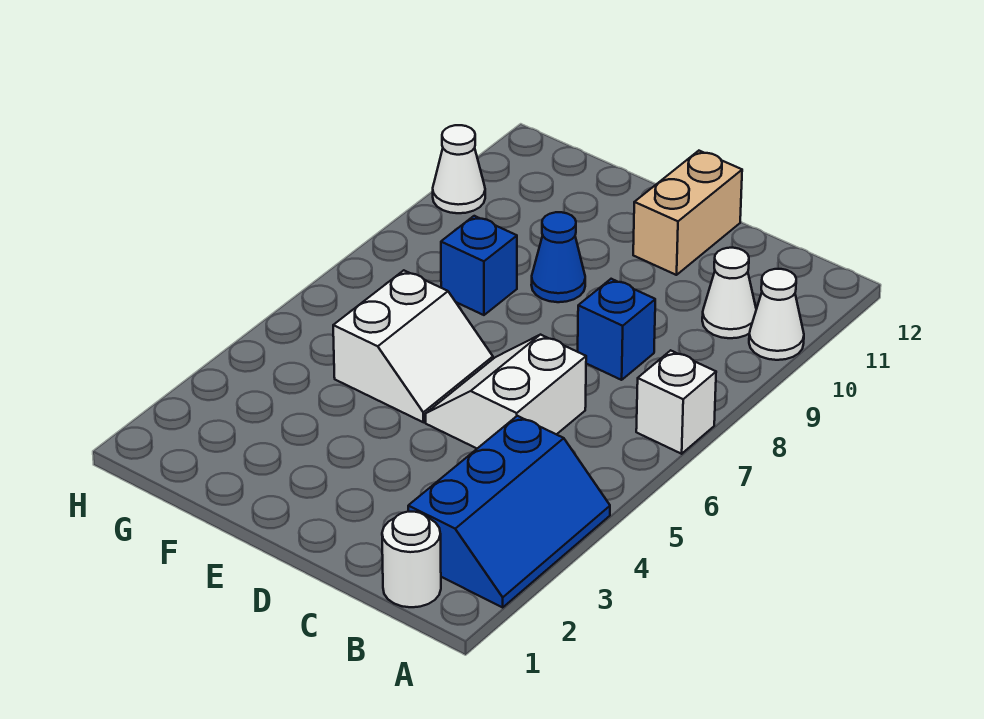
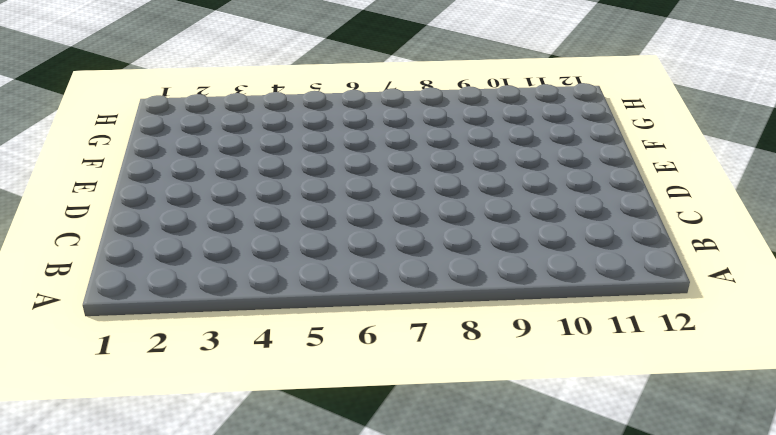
none -> blue slope A2:B4 level 1 top B
none -> white brick A7 level 1
none -> white cone A10 level 1

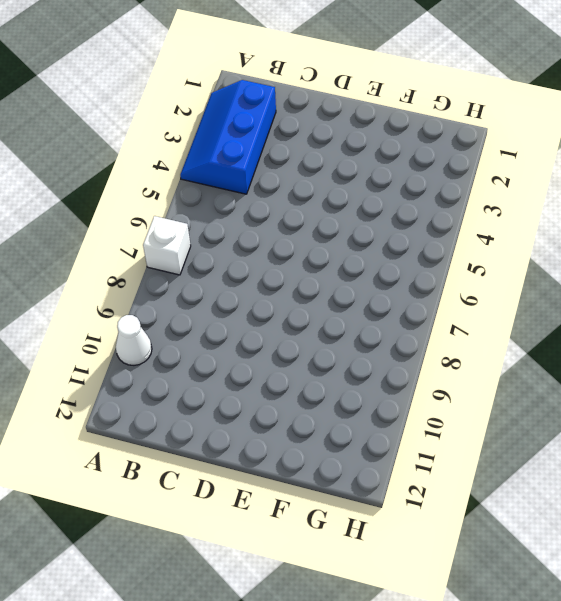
none -> white round brick B1 level 1
none -> white cone B10 level 1
none -> white slope C5:D6 level 1 top C

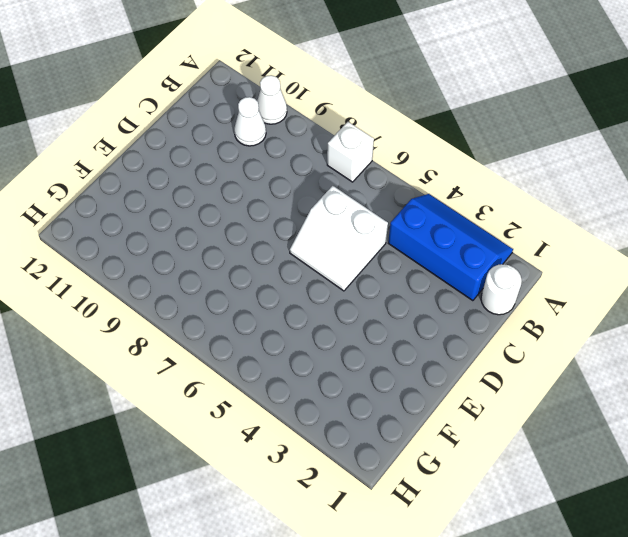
none -> blue brick C8 level 1
none -> tan brick D11:D12 level 1
none -> white slope E5:F6 level 1 top F

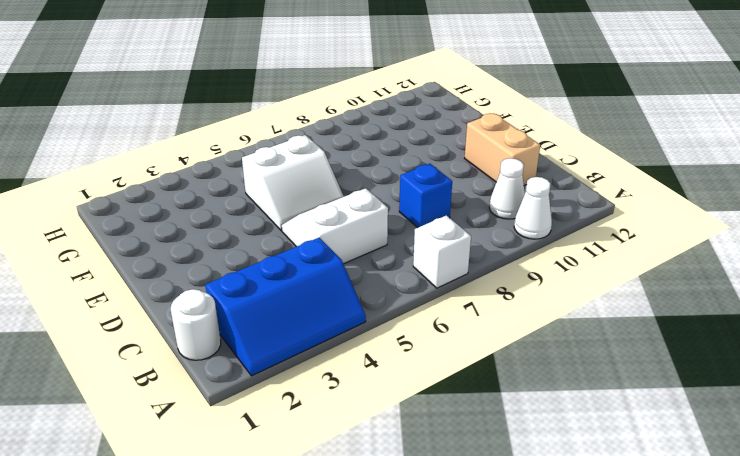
tan brick C11:D11 level 1 -> tan brick D11:D12 level 1
none -> blue cone E9 level 1
none -> blue brick F8 level 1
none -> white cone H10 level 1

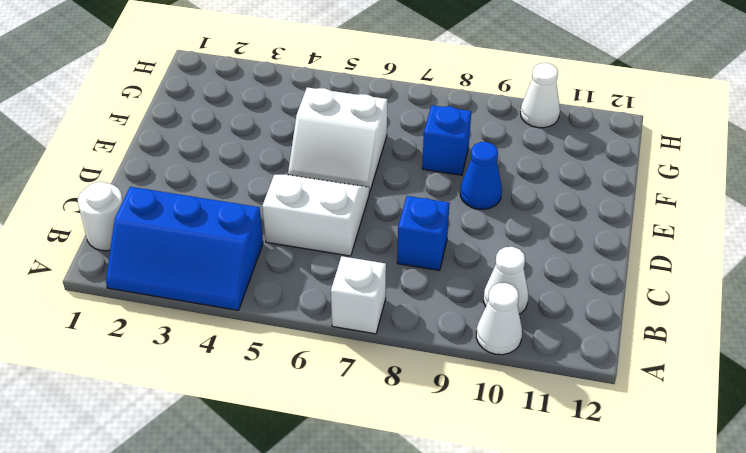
none -> tan brick D11:D12 level 1

